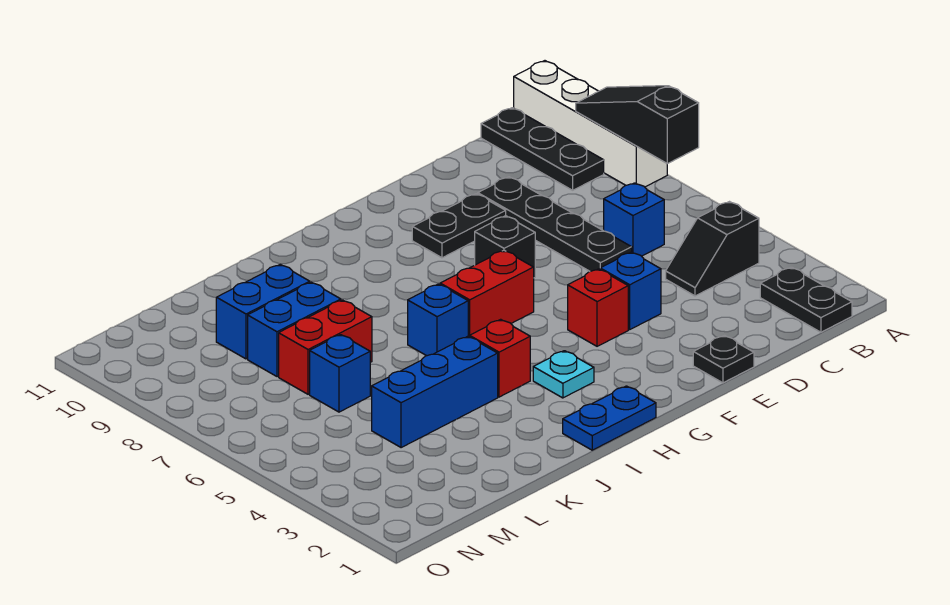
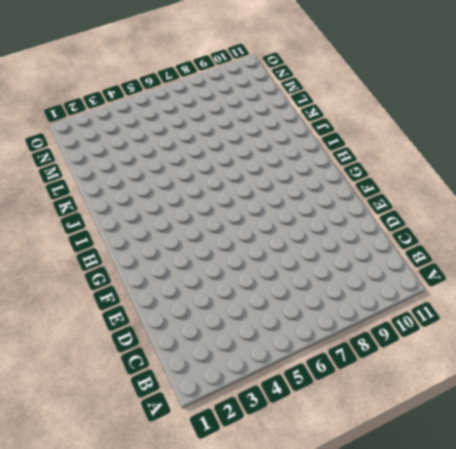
none -> white brick A8:A11 level 1
none -> black plate B1:B2 level 1
none -> black slope B4:C4 level 1 top B

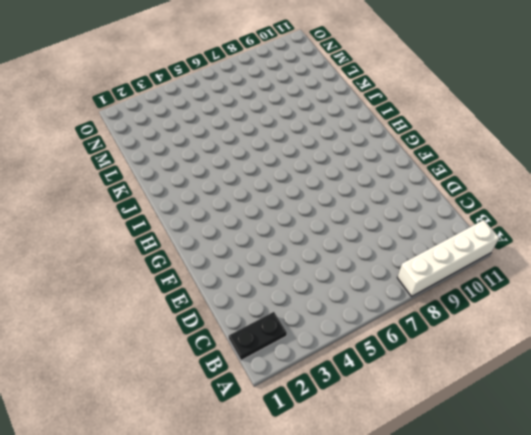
none -> black slope B4:C4 level 1 top B
none -> black plate B9:B11 level 1
none -> blue brick C6 level 1

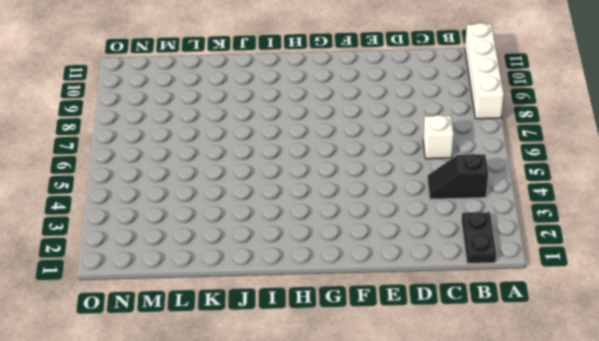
white brick C6 level 1 -> blue brick C6 level 1
none -> black plate B9:B11 level 1
none -> black plate D6:D9 level 1
none -> black plate E1 level 1

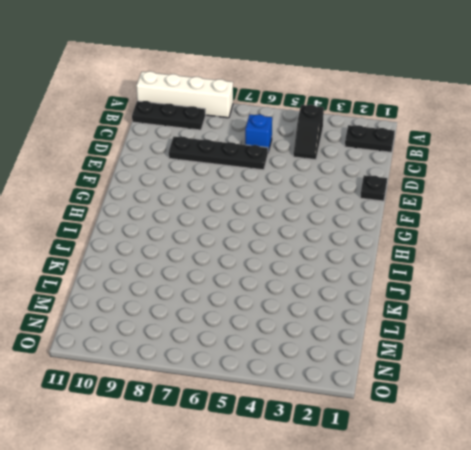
none -> blue brick E4 level 1
none -> black plate E9:F9 level 1
none -> red brick F4 level 1

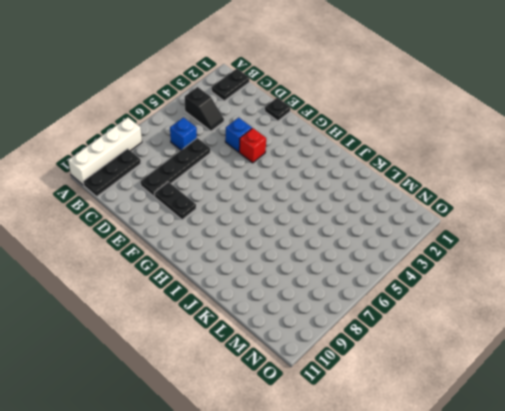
none -> black brick F7 level 1
none -> red brick G6:H6 level 1
none -> blue plate H1:I1 level 1

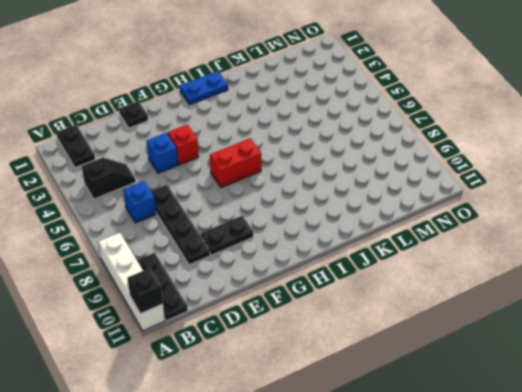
black brick A11 level 2 -> black brick F7 level 1
none -> cyan plate H3 level 1
none -> red brick I4 level 1
none -> blue brick I6 level 1

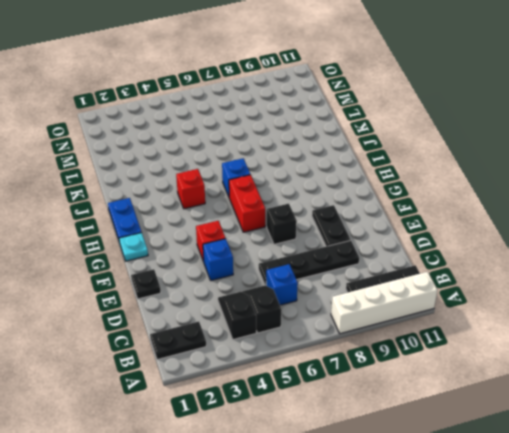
black slope B5:C5 level 1 top B -> none
cyan plate G1 level 1 -> cyan plate H3 level 1
none -> blue brick J4:L4 level 1
none -> red brick K7:L7 level 1
none -> blue brick K8:L8 level 1

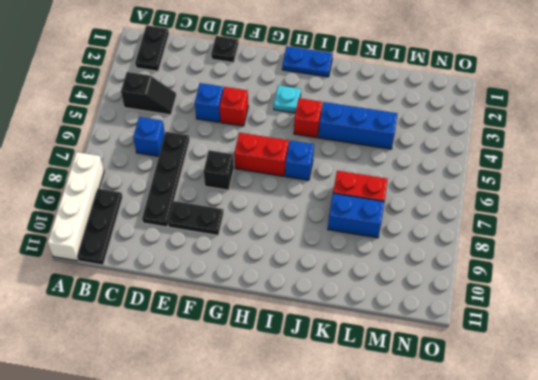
none -> blue brick K9:L9 level 1
none -> blue brick L6 level 1
none -> black slope A7:A9 level 2 top 7

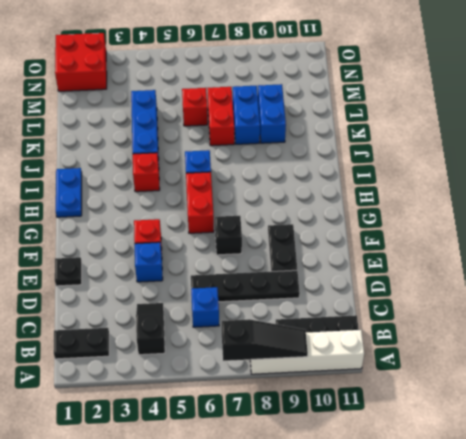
red brick L6 level 1 -> blue brick L6 level 1
red brick N1:O2 level 1 -> none
none -> cyan plate H3 level 1

